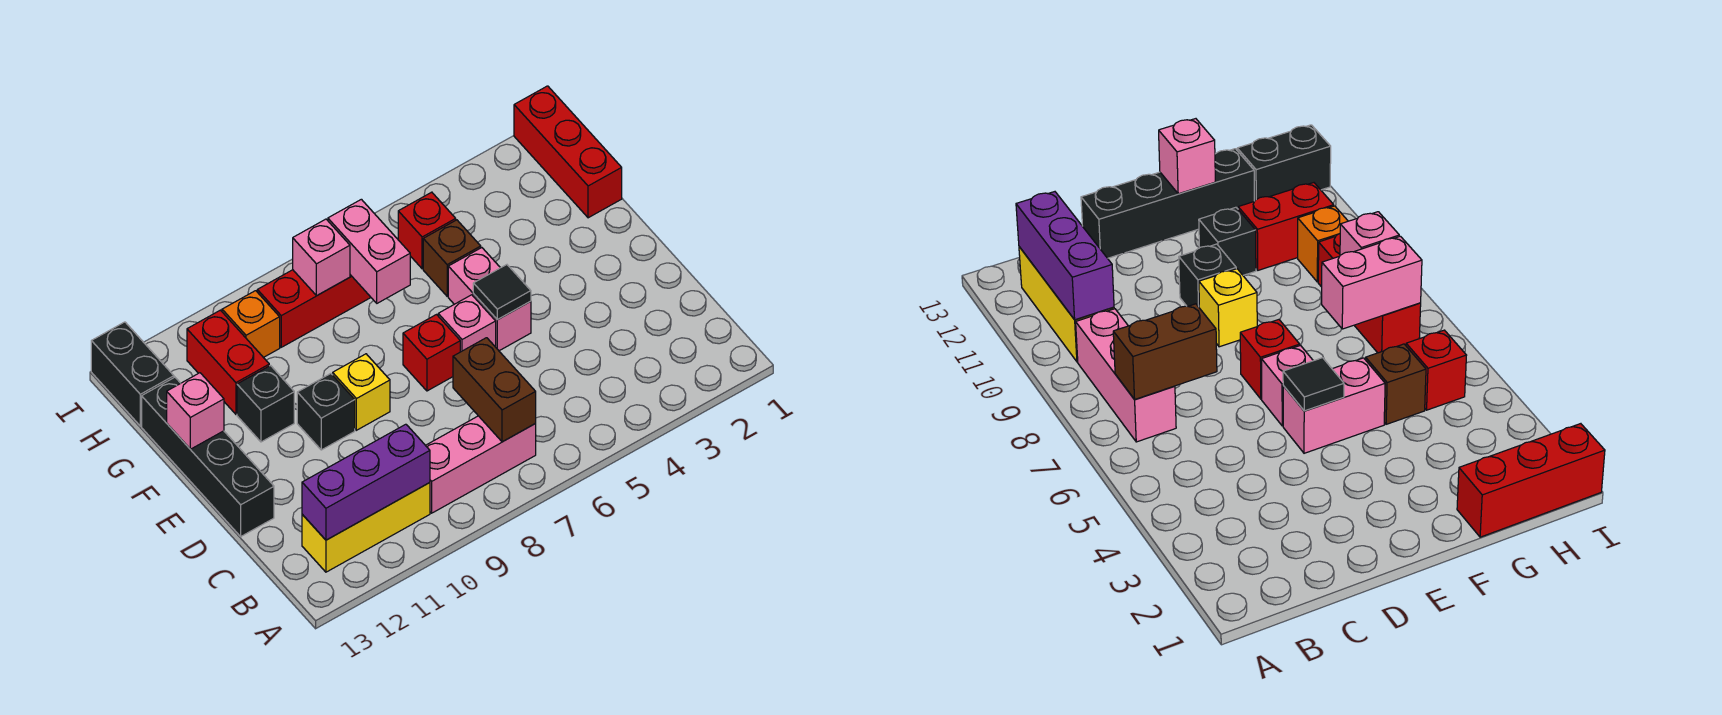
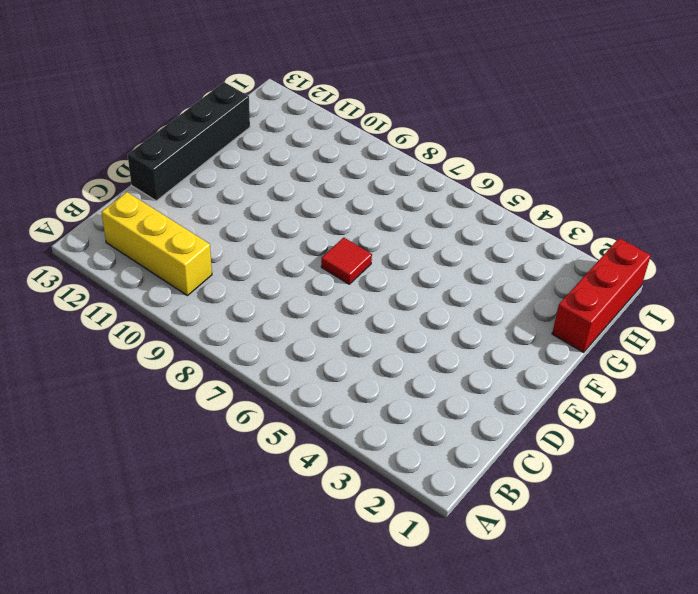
red tile E7 level 1 -> red brick E7 level 1
none -> pink brick B7:B9 level 1
none -> pink brick E5:F5 level 1
none -> pink brick E6 level 1

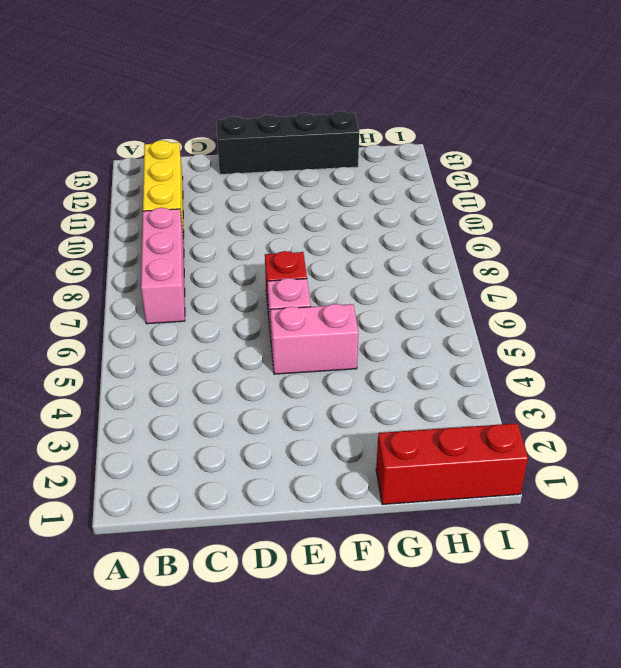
none -> yellow brick E9 level 1
none -> black brick E10 level 1
none -> black brick F11 level 1

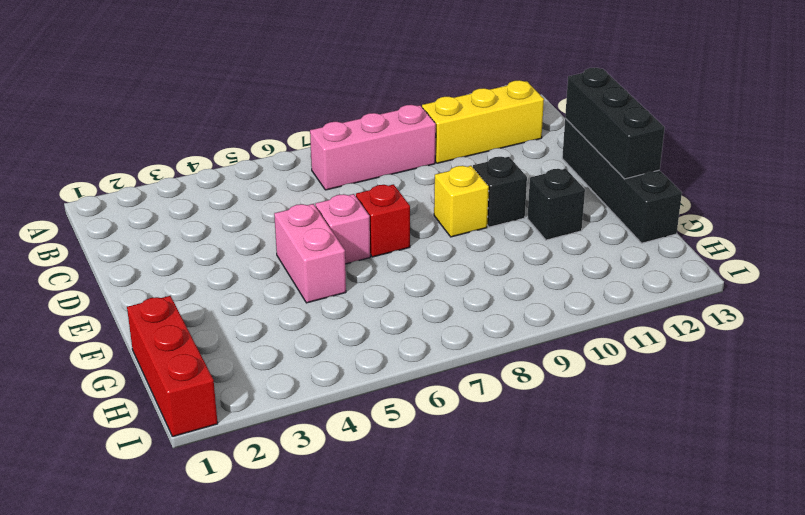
black brick D13:F13 level 2 -> pink brick F13 level 2
none -> brown brick G5 level 1
none -> red brick G11:H11 level 1
none -> red brick H5 level 1

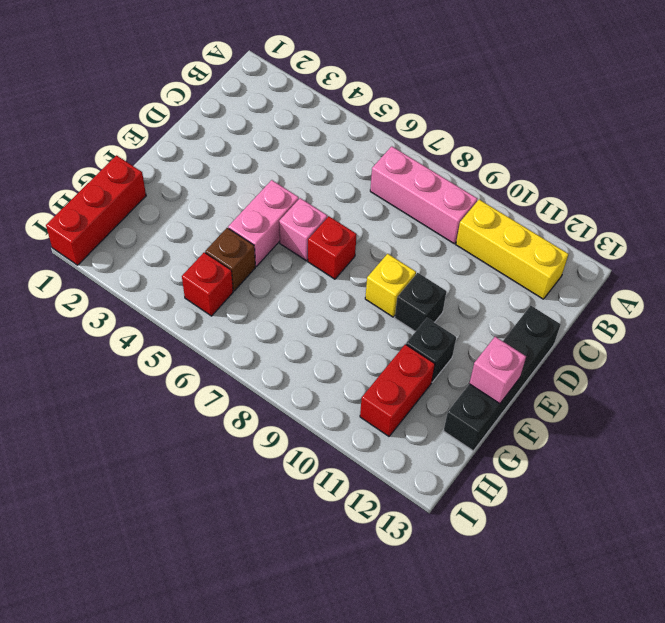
none -> red brick H7:H9 level 1
none -> orange brick H10 level 1
none -> black brick H13:I13 level 1

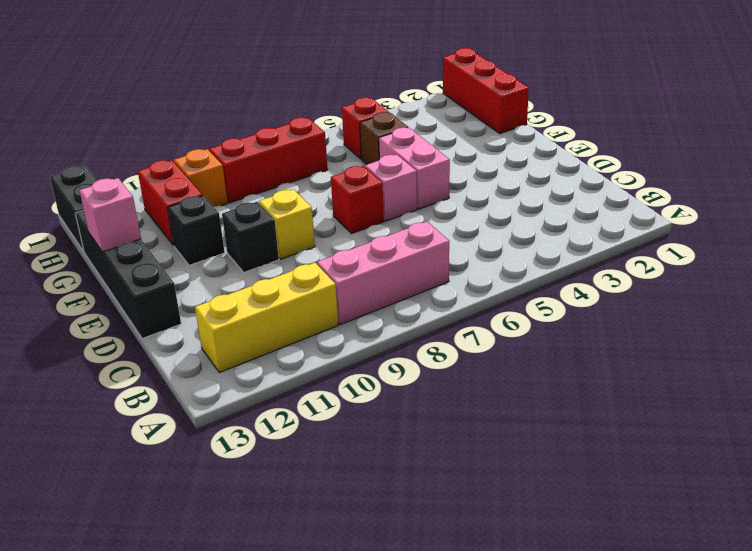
none -> brown brick B7:C7 level 2
none -> purple brick B10:B12 level 2
none -> black tile E5 level 2

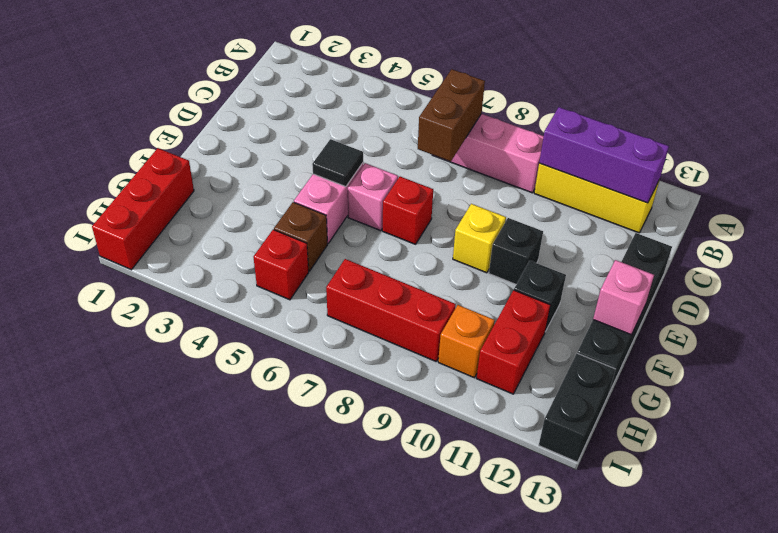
none -> pink brick G7:H7 level 2
none -> pink brick H8 level 2

